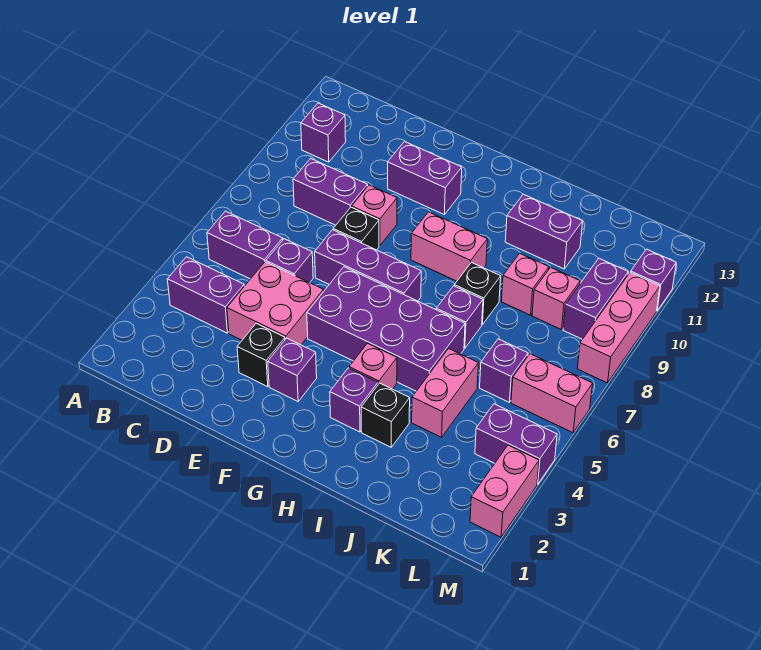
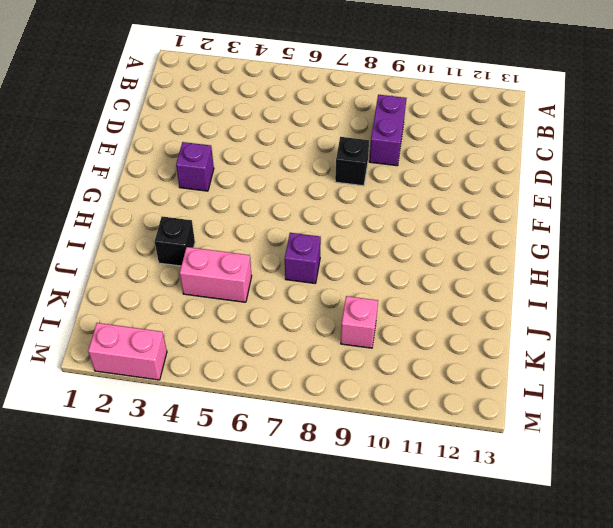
none -> purple brick B4:C4 level 1
none -> purple brick B6:C6 level 1
none -> purple brick B11 level 1
none -> pink brick D4:E5 level 1

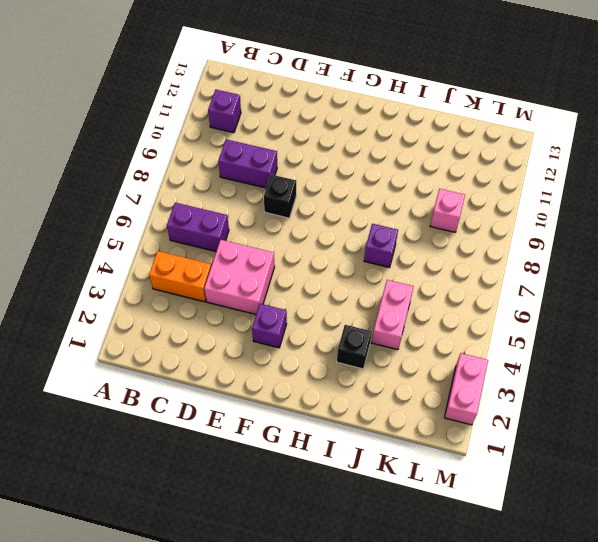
orange brick B4:C4 level 1 -> purple brick B4:C4 level 1
none -> purple brick D6 level 1
none -> black brick E3 level 1
none -> purple brick E7:G7 level 1
none -> pink brick E9 level 1

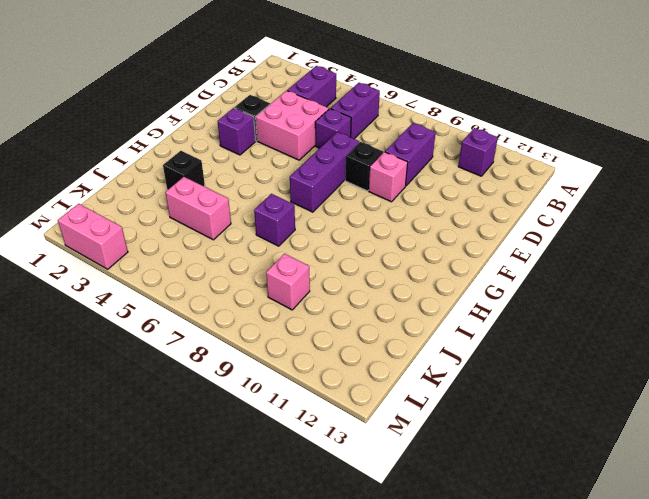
none -> purple brick E11:F11 level 1
none -> purple brick F5:I6 level 1
none -> pink brick G9:H9 level 1
none -> purple brick H3 level 1

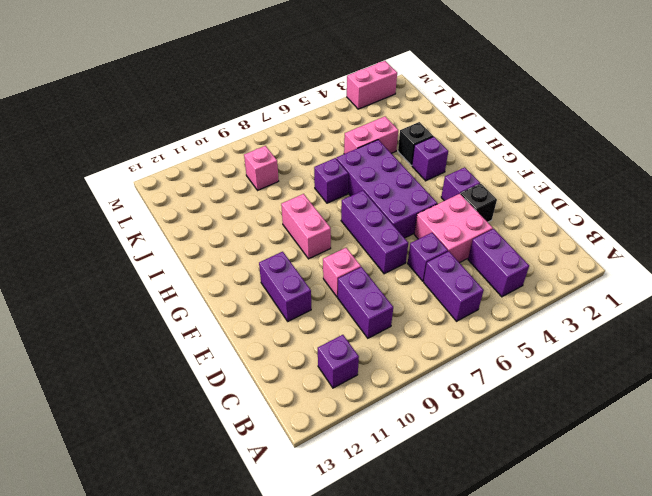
none -> black brick E8 level 1
none -> pink brick H4 level 1
none -> black brick I8 level 1
none -> purple brick I11:J11 level 1

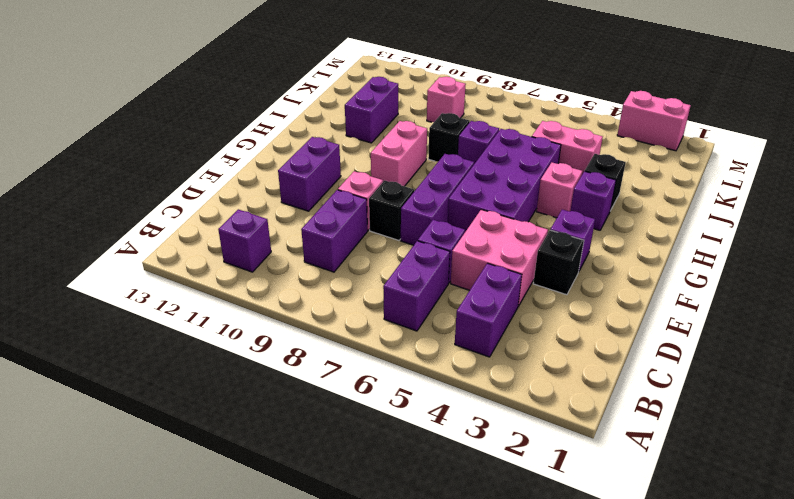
none -> pink brick J9 level 1
none -> purple brick K6 level 1
none -> purple brick L4:M4 level 1
none -> pink brick L6:M6 level 1

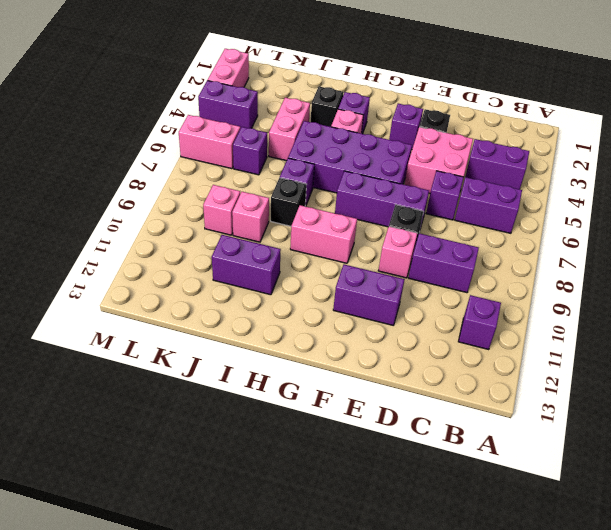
none -> purple brick L9:L10 level 1
none -> pink brick M8:M10 level 1
none -> purple brick M11 level 1

